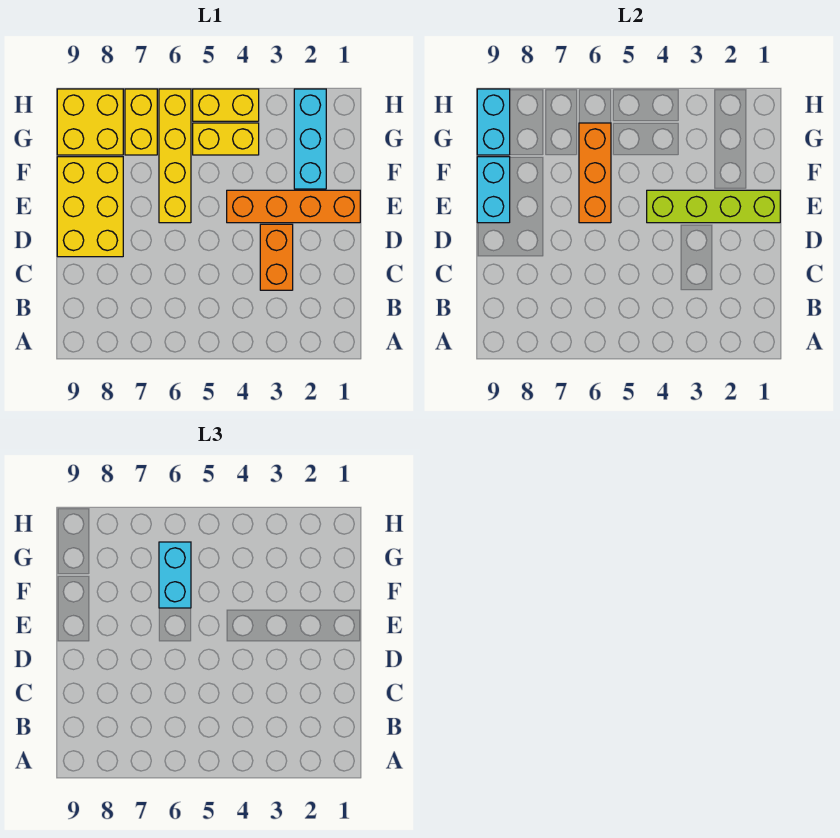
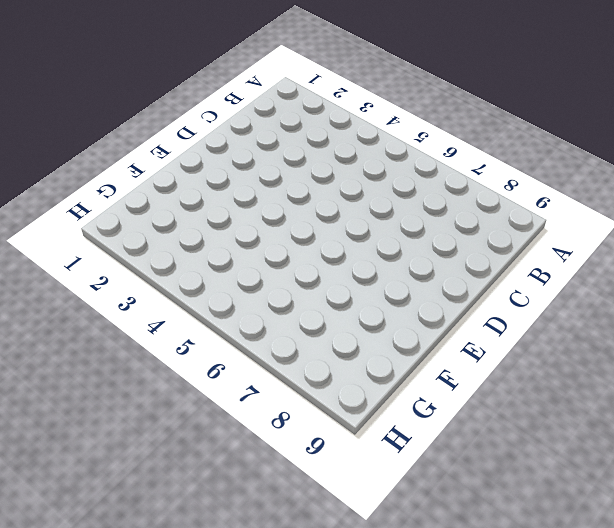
none -> orange brick C3:D3 level 1
none -> yellow brick D8:F9 level 1
none -> orange brick E1:E4 level 1

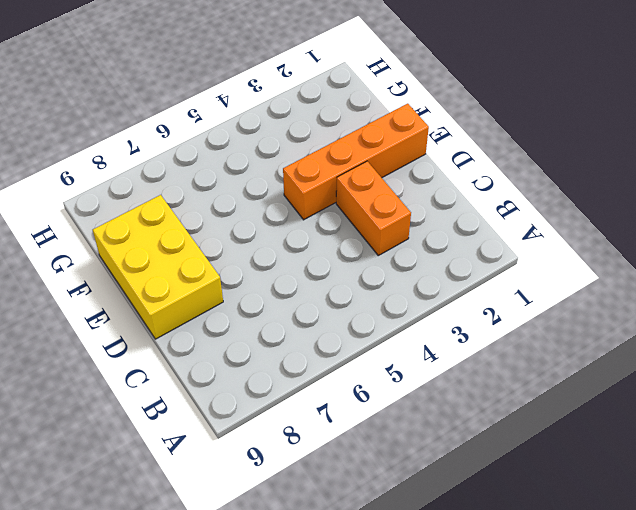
none -> yellow brick E6:H6 level 1
none -> cyan brick F2:H2 level 1
none -> yellow brick G4:G5 level 1

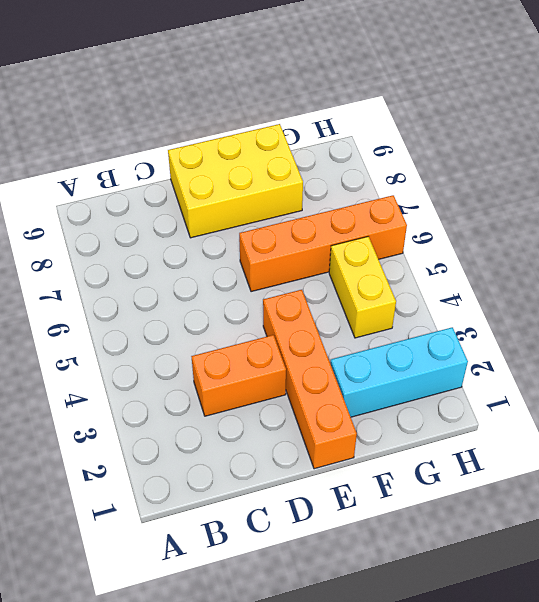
orange brick E6:H6 level 1 -> yellow brick E6:H6 level 1
none -> yellow brick G7:H7 level 1
none -> yellow brick G8:H9 level 1
none -> yellow brick H4:H5 level 1

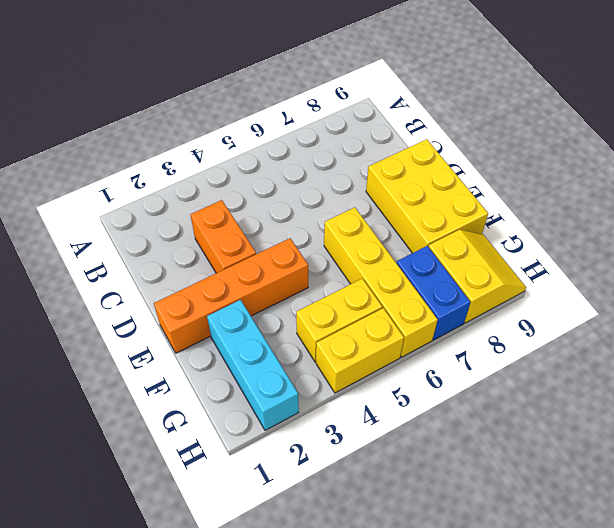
blue brick G7:H7 level 1 -> yellow brick G7:H7 level 1
yellow slope G8:H9 level 1 top 8 -> yellow brick G8:H9 level 1
none -> lime brick E1:E4 level 2
none -> orange brick E6:G6 level 2
none -> cyan brick E9:F9 level 2

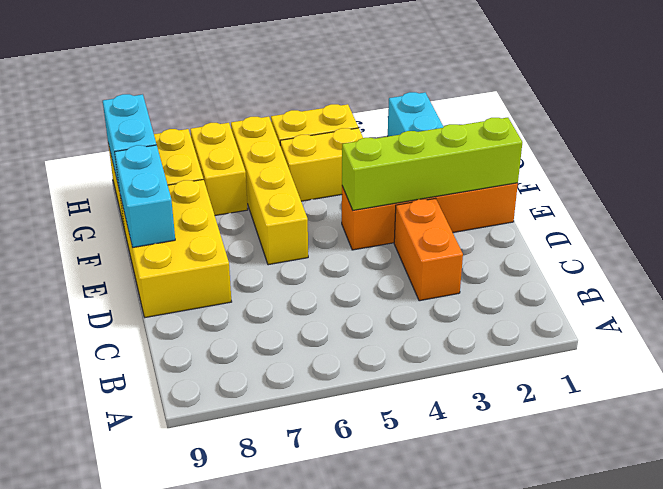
none -> orange brick E6:G6 level 2
none -> cyan brick F6:G6 level 3

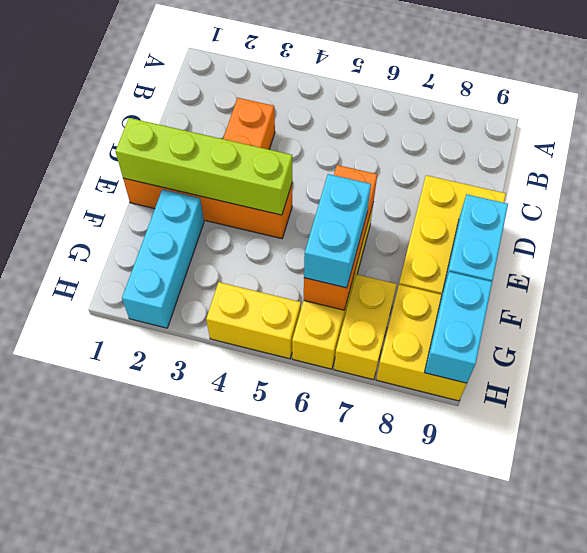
none -> yellow brick G4:G5 level 1

